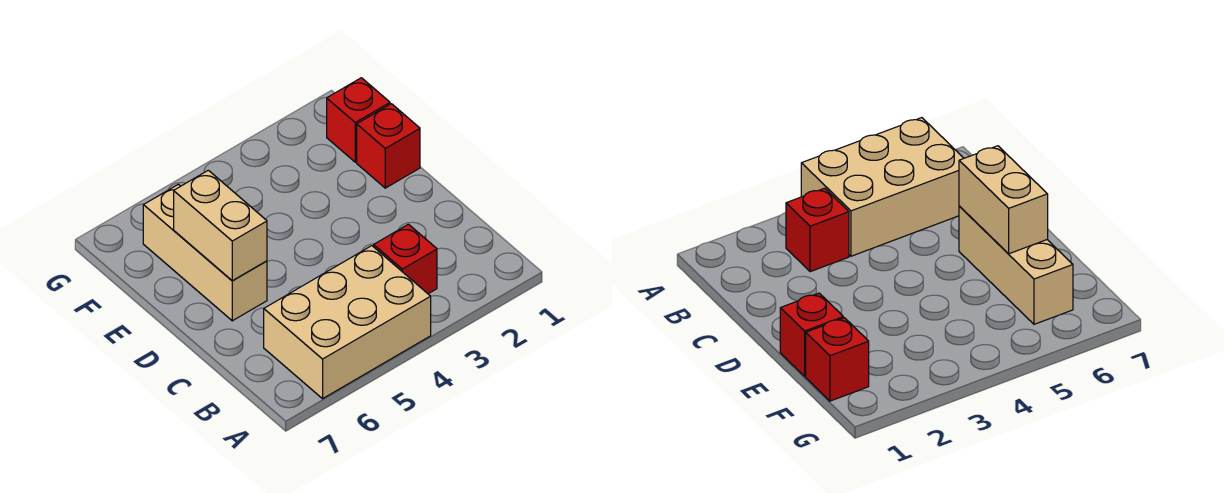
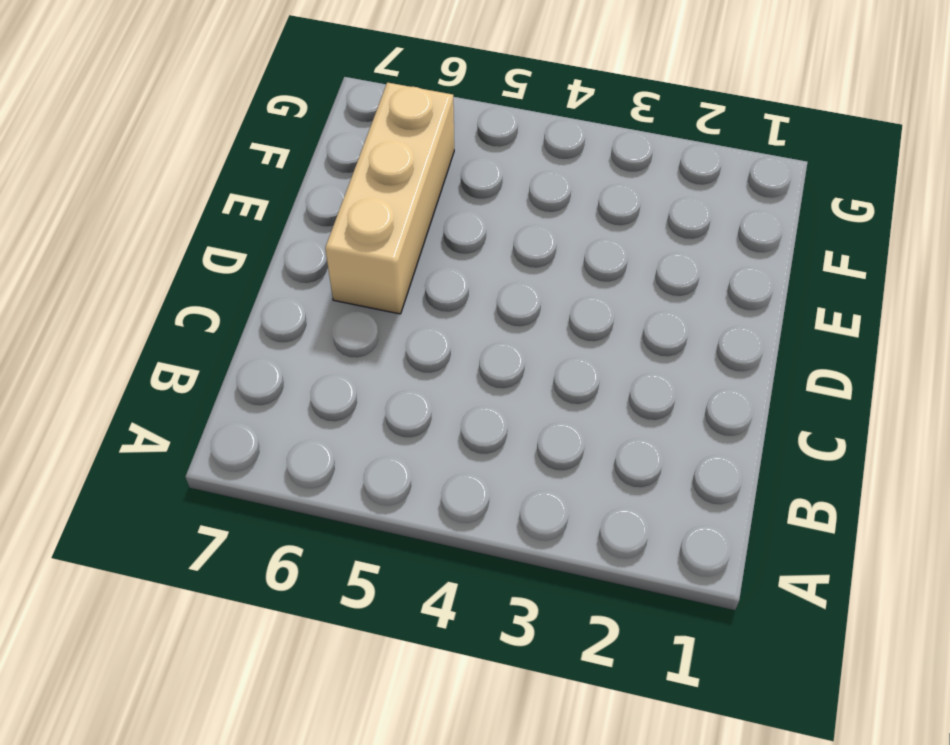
none -> tan brick A4:B6 level 1
none -> red brick B3 level 1

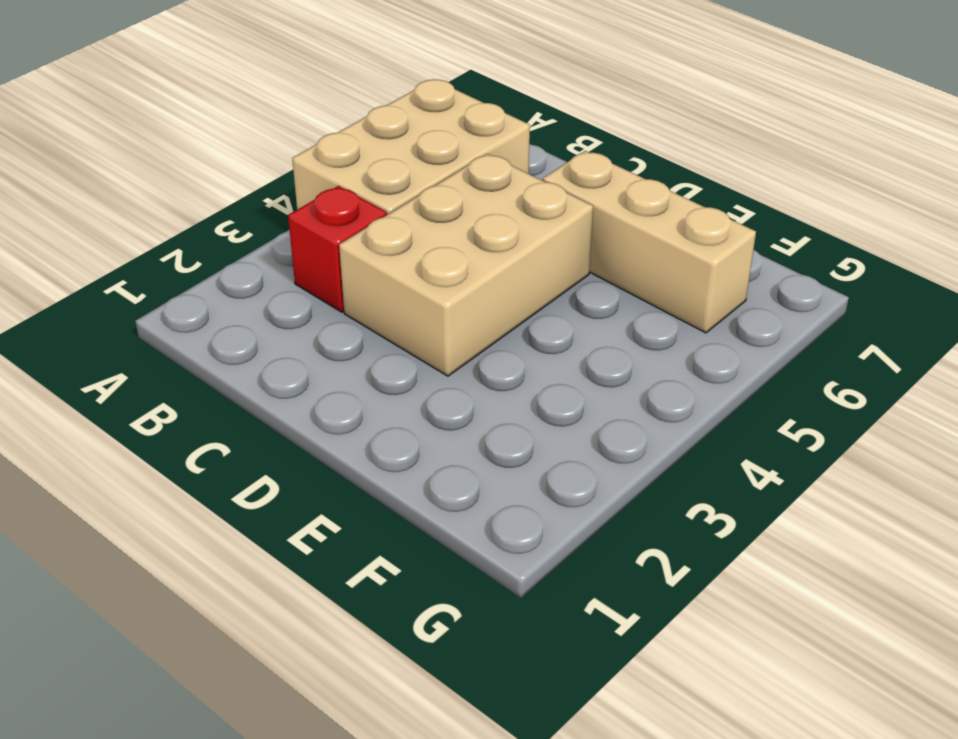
tan brick C3:D5 level 1 -> none
none -> red brick E1 level 1
none -> red brick F1 level 1

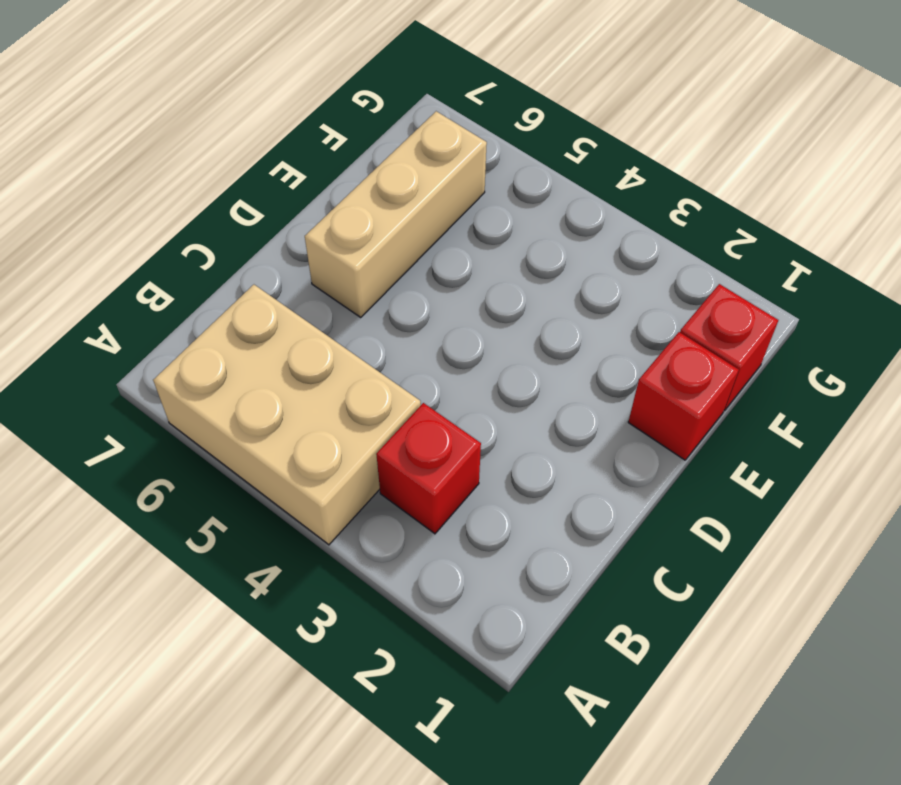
none -> tan brick D6:E6 level 2

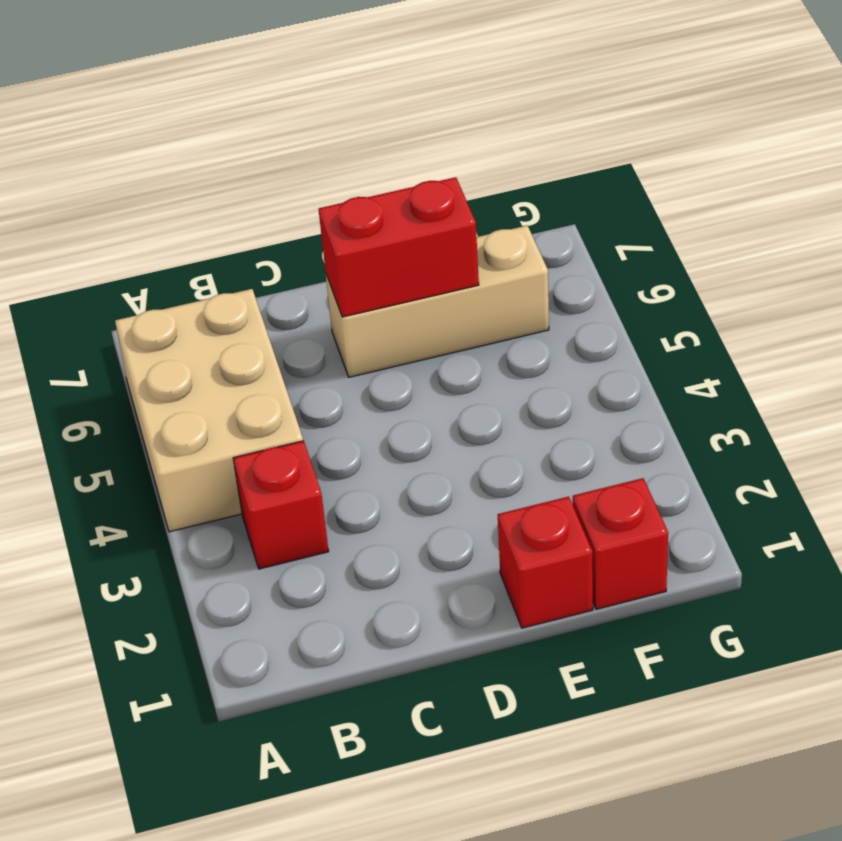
red brick D6:E6 level 2 -> tan brick D6:E6 level 2

